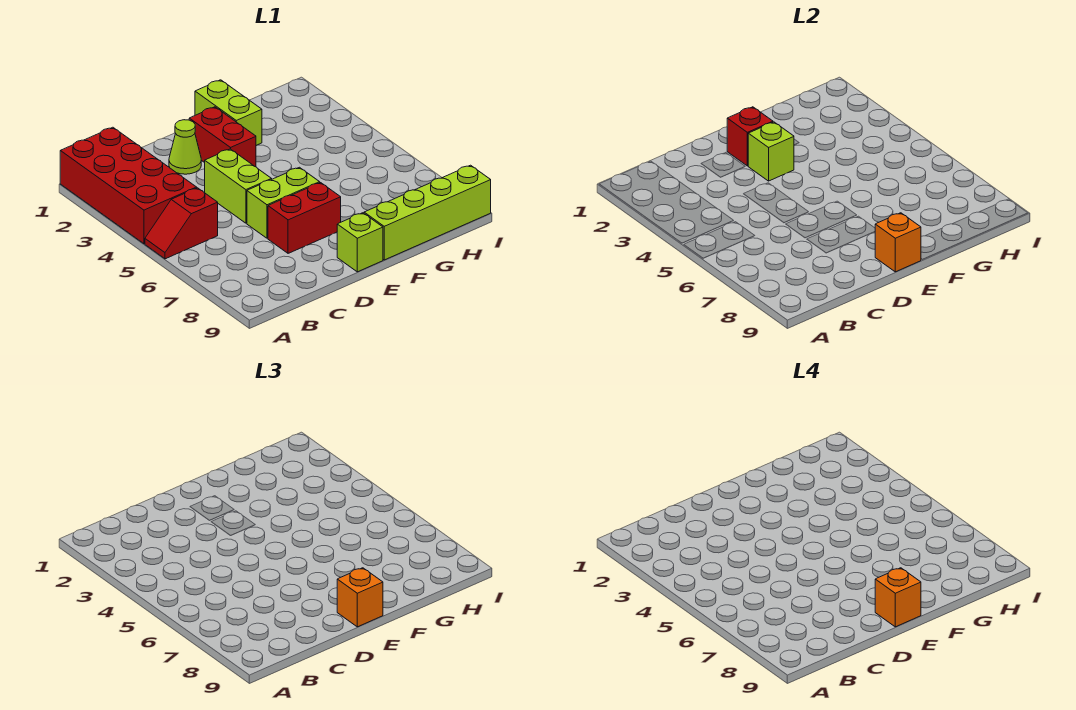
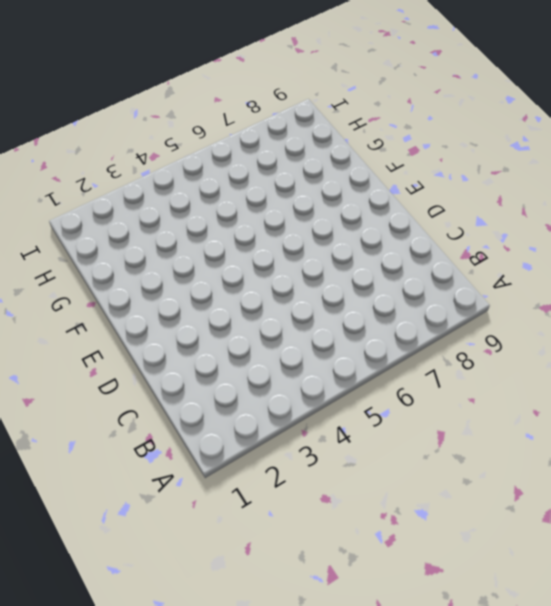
none -> red brick A1:B4 level 1
none -> red slope A5:B5 level 1 top B
none -> lime cone D2 level 1

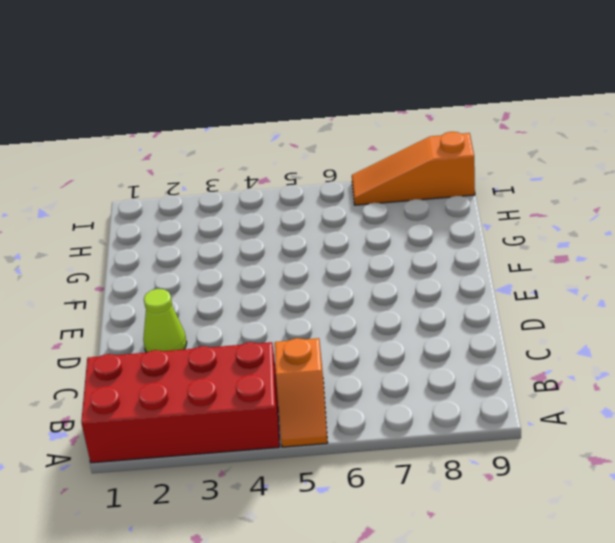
orange slope A5:B5 level 1 top B -> red slope A5:B5 level 1 top B
orange slope I7:I9 level 1 top 9 -> lime brick F9:I9 level 1
none -> lime brick D4:D5 level 1
none -> lime brick D6:E6 level 1
none -> red brick D7:E7 level 1

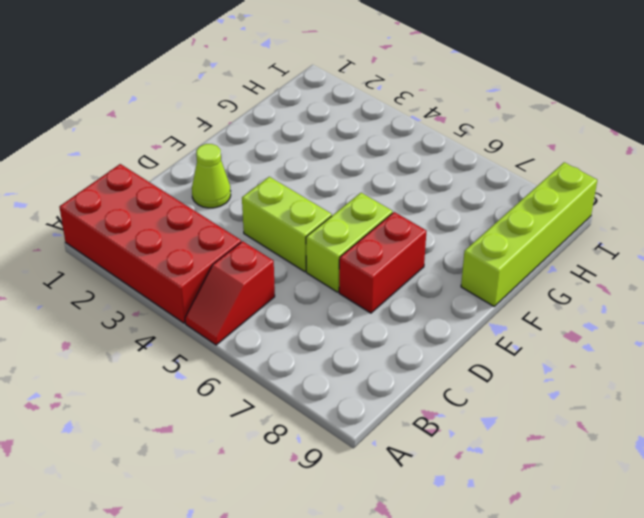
none -> red brick E2:E3 level 1
none -> lime brick E9 level 1
none -> lime brick F1:F2 level 1

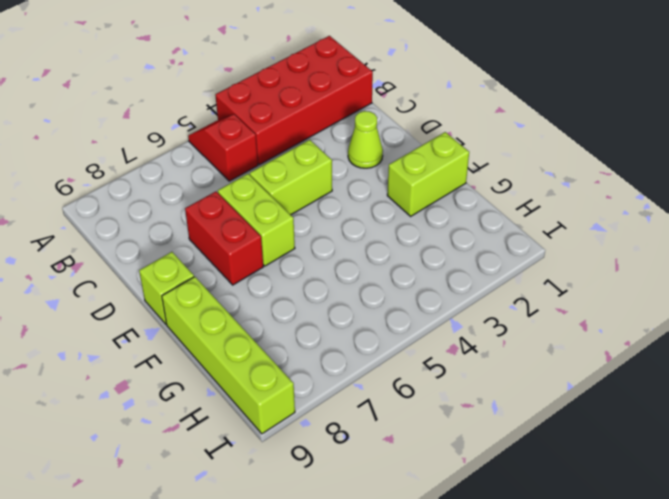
none -> red brick E2:E3 level 1
none -> red brick E2 level 2
none -> lime brick E3 level 2

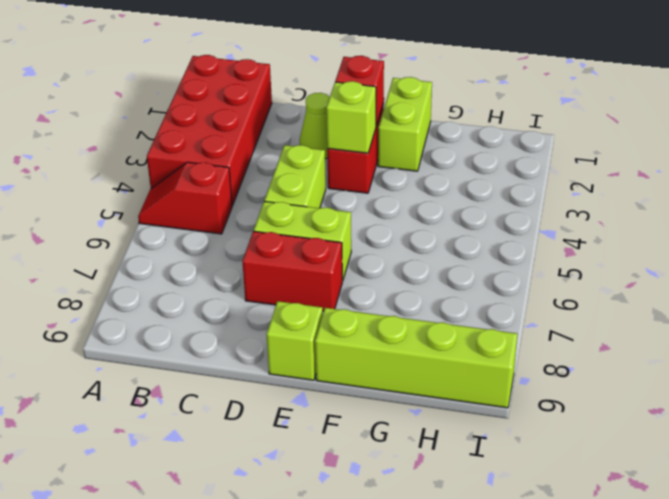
none -> orange brick E9 level 2
none -> orange brick E9 level 3
none -> orange brick E9 level 4

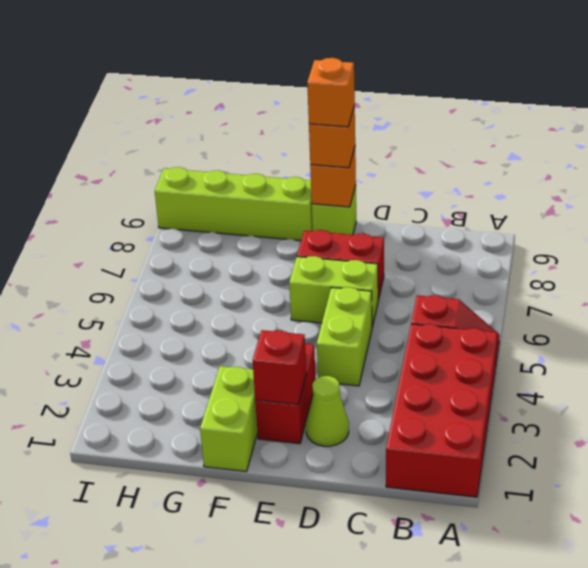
none -> lime brick E3 level 2

